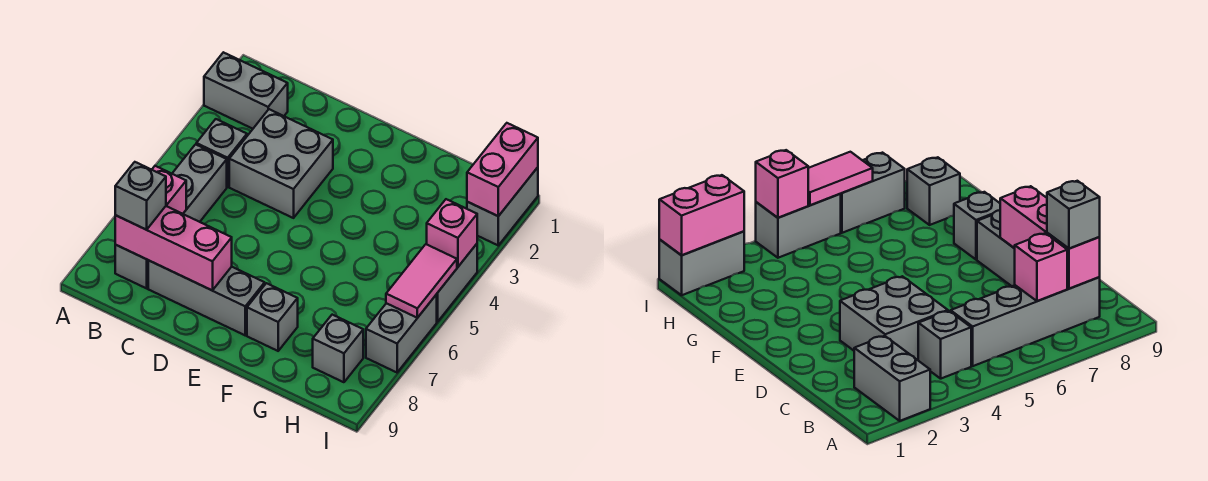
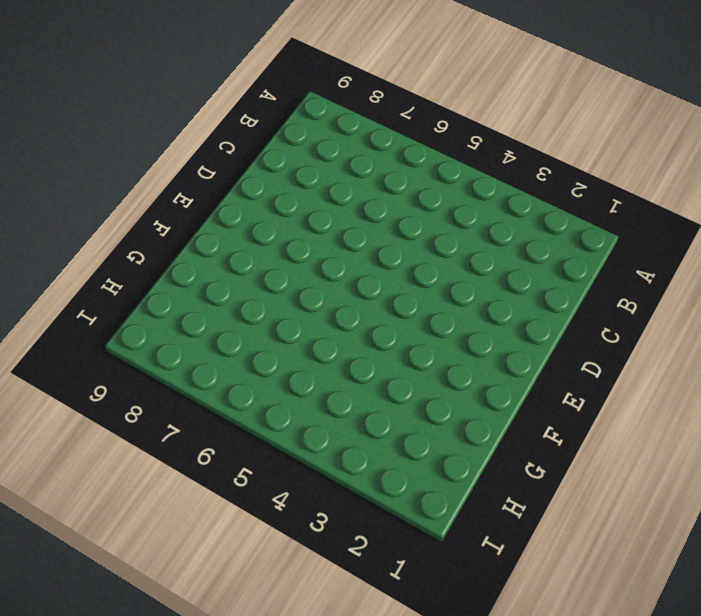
none -> grey brick A2:B2 level 1
none -> grey brick B4 level 1
none -> grey brick B5:B8 level 1

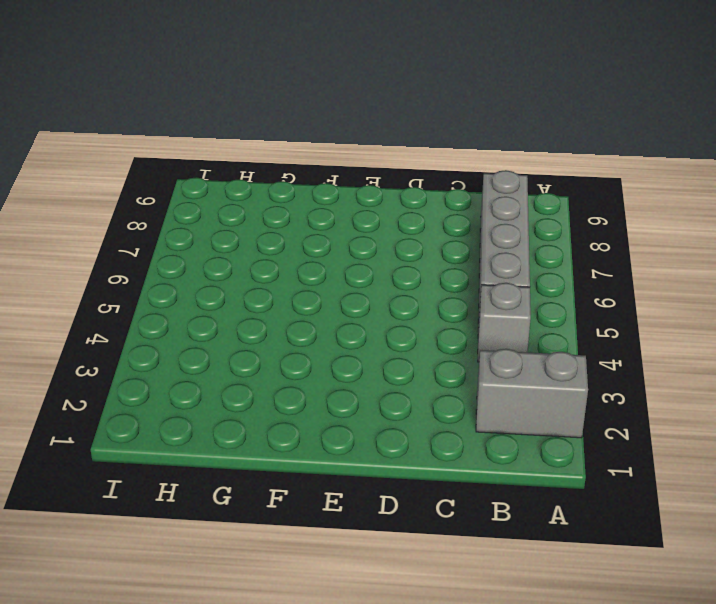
none -> grey brick C3:D4 level 1
none -> grey brick C8:E8 level 1
none -> grey brick F8 level 1

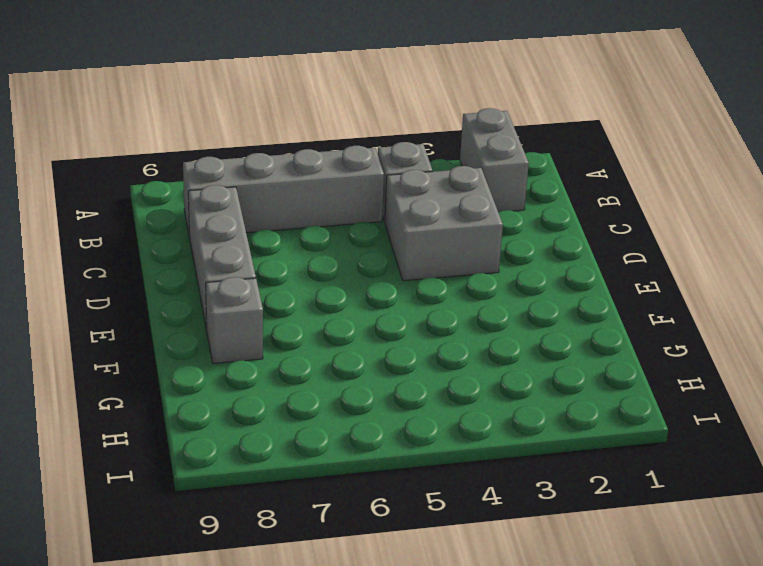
none -> grey brick H8 level 1
none -> grey brick I1:I2 level 1
none -> grey brick I4:I5 level 1

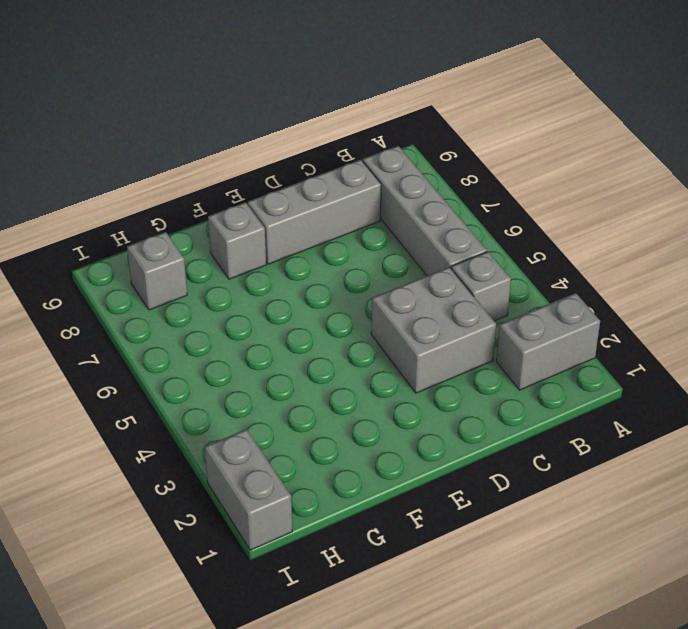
none -> grey brick I4:I5 level 1
none -> grey brick I6:I7 level 1
none -> pink brick B7 level 2

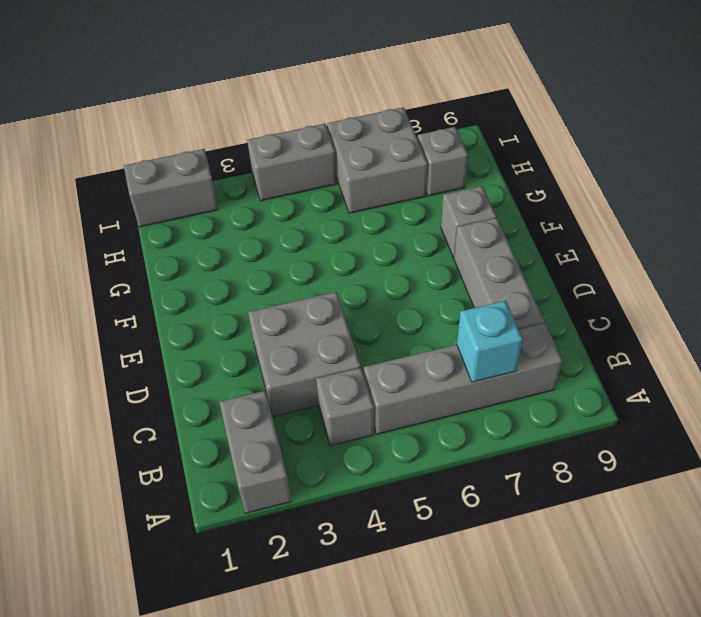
cyan brick B7 level 2 -> pink brick B7 level 2
grey brick H6:I7 level 1 -> grey brick I6:I7 level 1
none -> pink brick B8:D8 level 2
none -> pink brick I1:I2 level 2
none -> pink brick I4 level 2

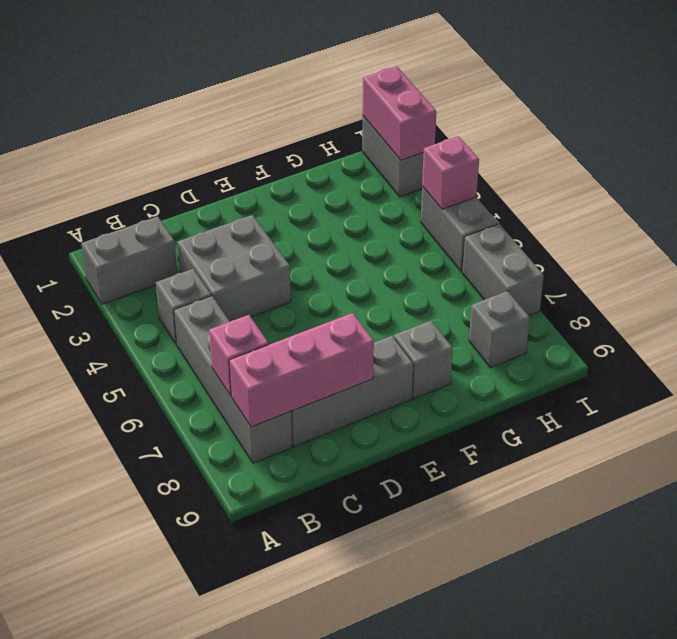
none -> pink tile I5:I6 level 2
none -> grey brick B8 level 3

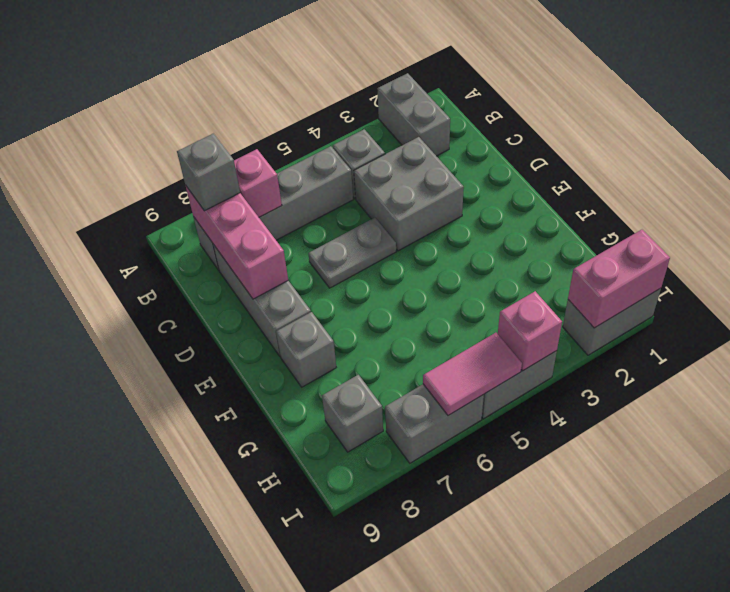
grey plate D5:D6 level 1 -> none

